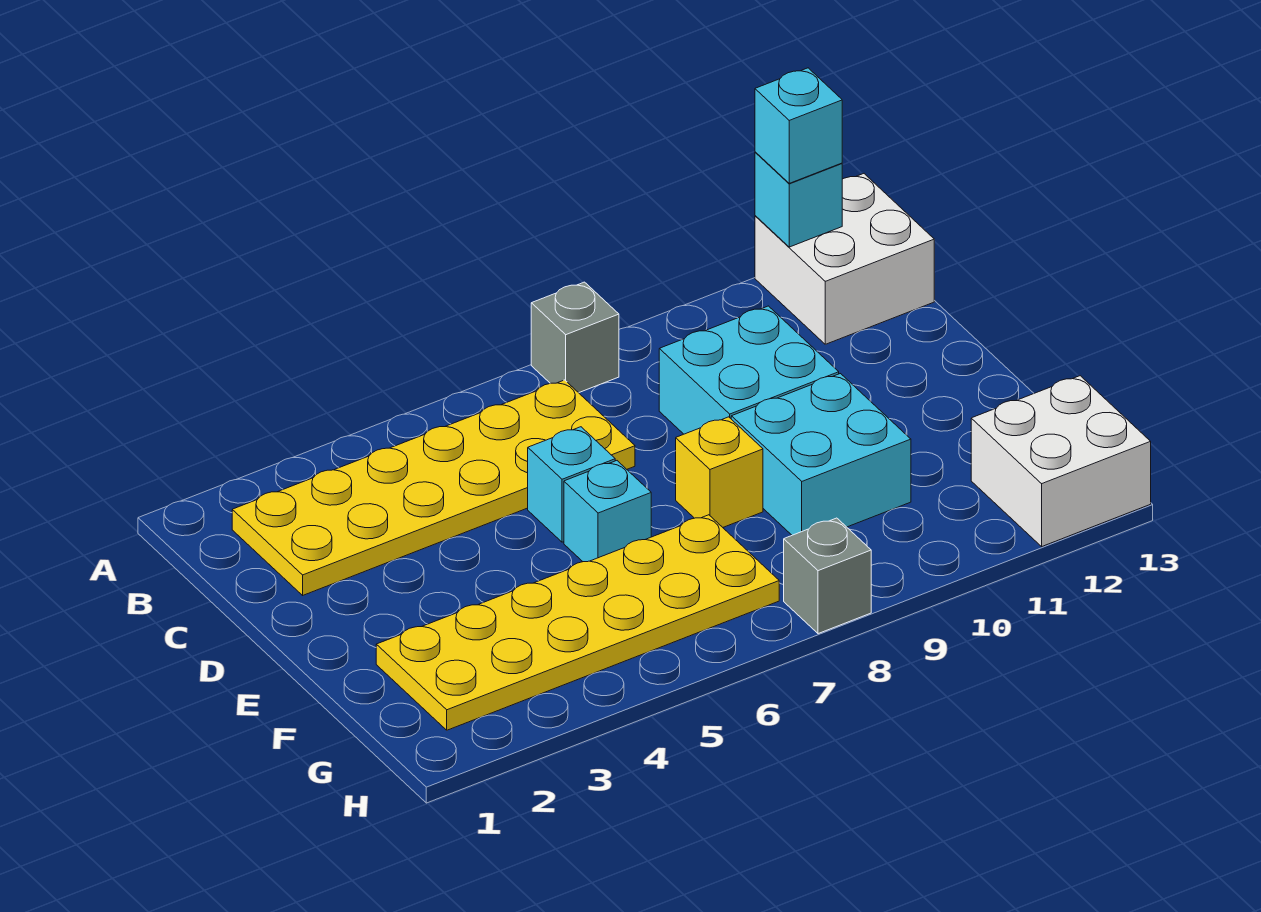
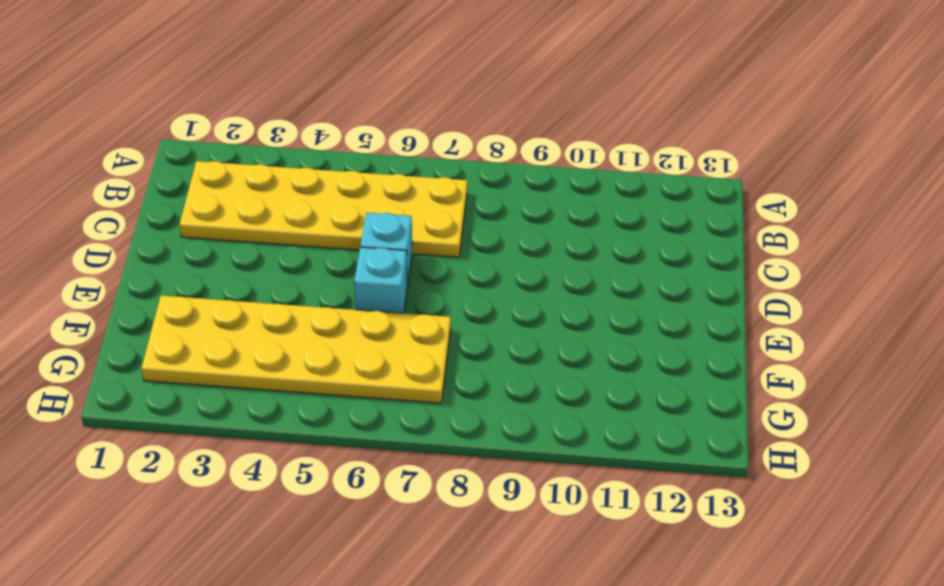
none -> grey brick A8 level 1
none -> white brick A12:B13 level 1
none -> cyan brick C9:D10 level 1

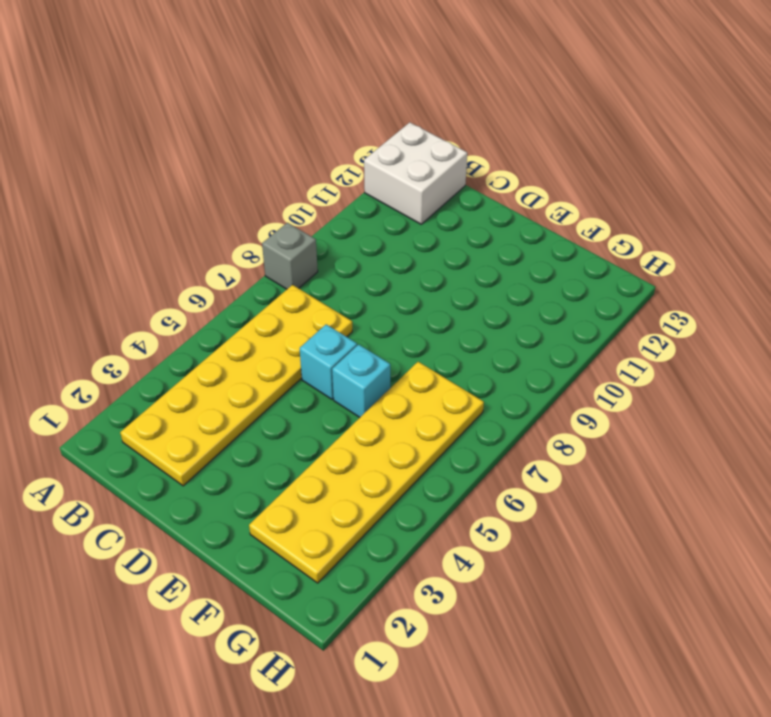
none -> cyan brick C9:D10 level 1
none -> yellow brick E8 level 1
none -> cyan brick E9:F10 level 1

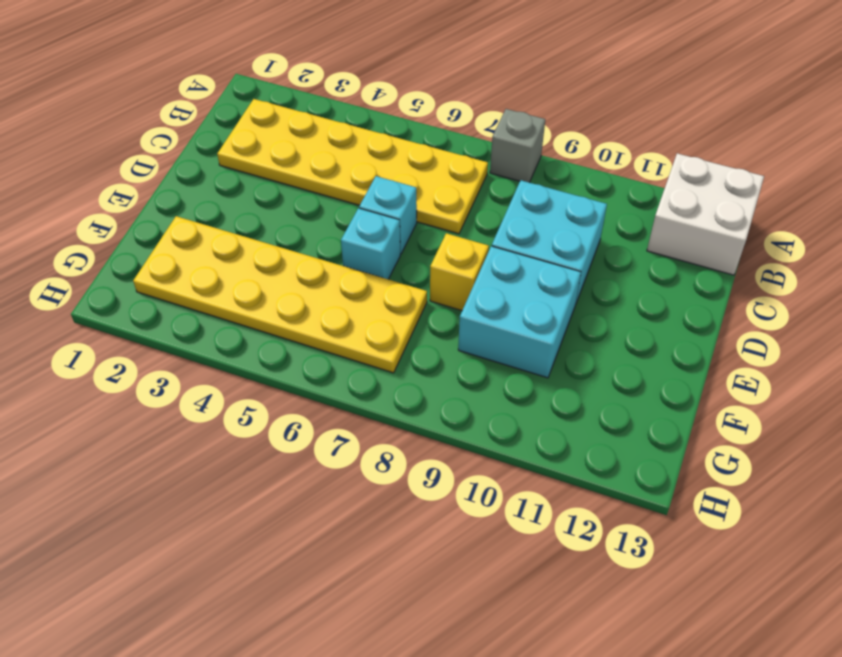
none -> white brick G12:H13 level 1
none -> grey brick H8 level 1
none -> cyan brick A12 level 2

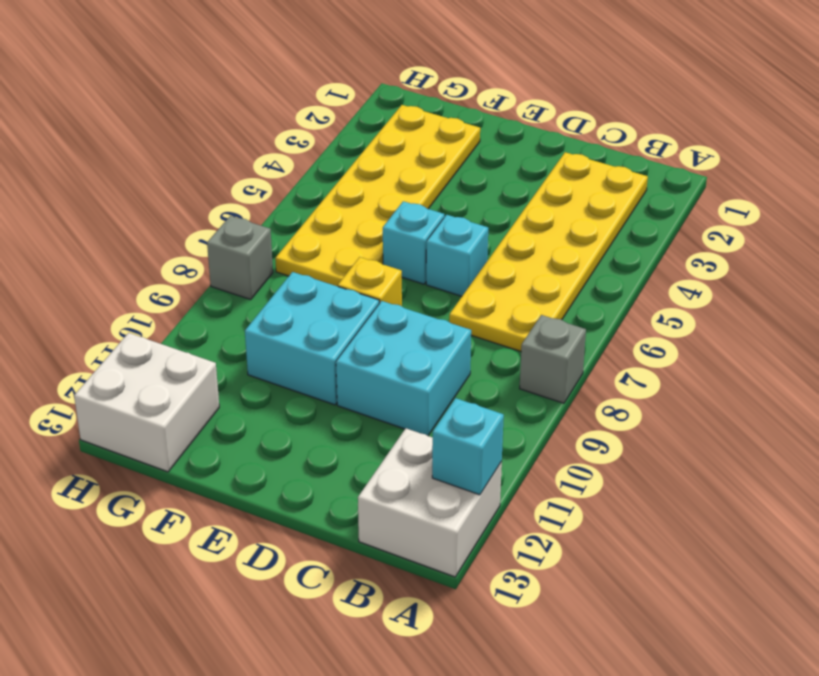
none -> cyan brick A12 level 3

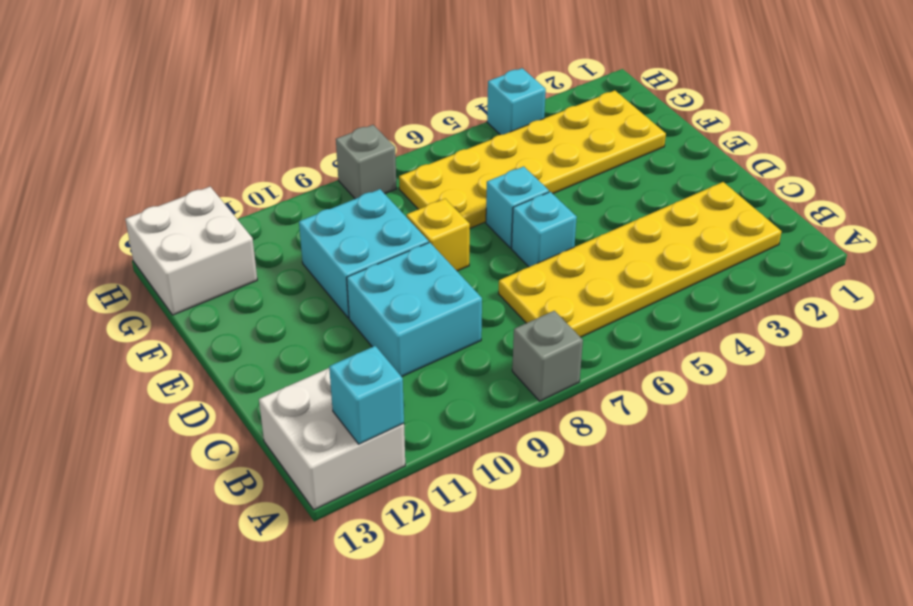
cyan brick H4 level 1 -> cyan brick A12 level 3

